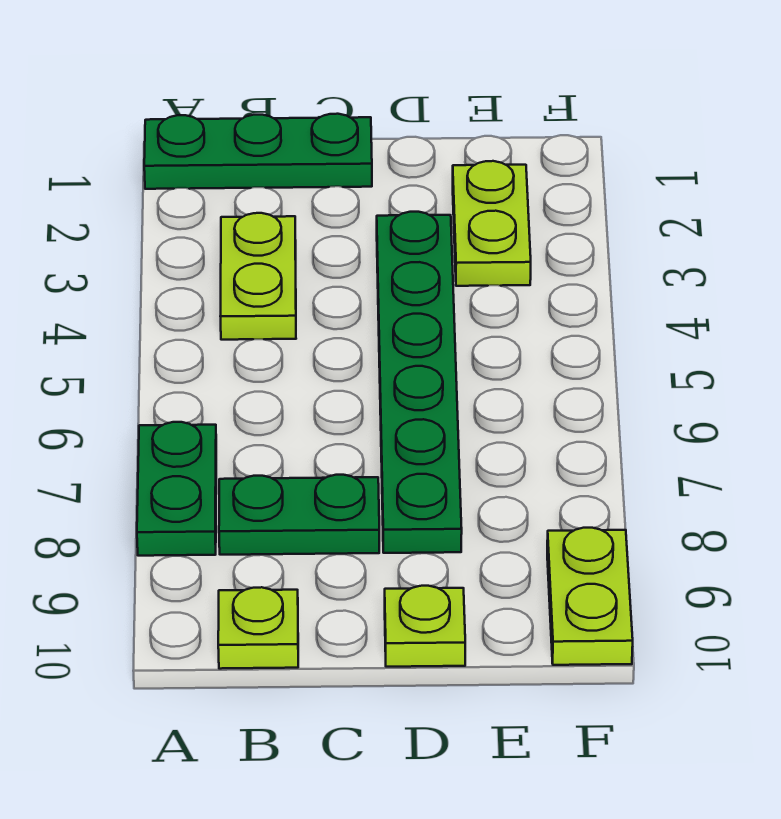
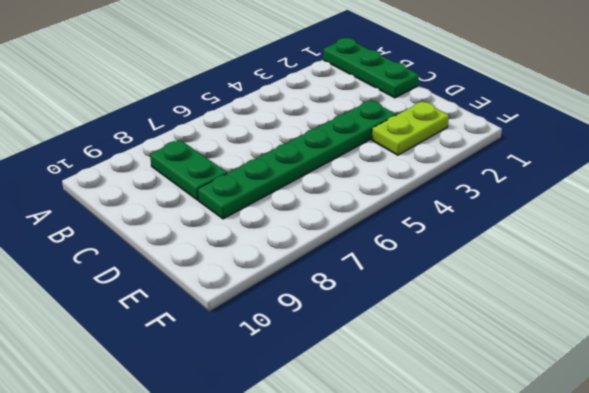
none -> green plate A7:A8 level 1
none -> lime plate B3:B4 level 1

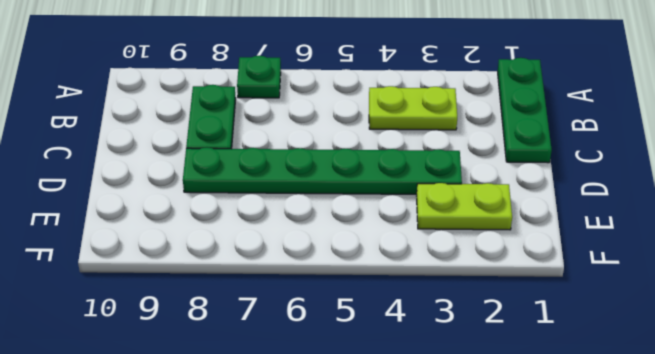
green plate A7 level 1 -> green plate A7:A8 level 1
none -> lime plate B10 level 1
none -> lime plate D10 level 1

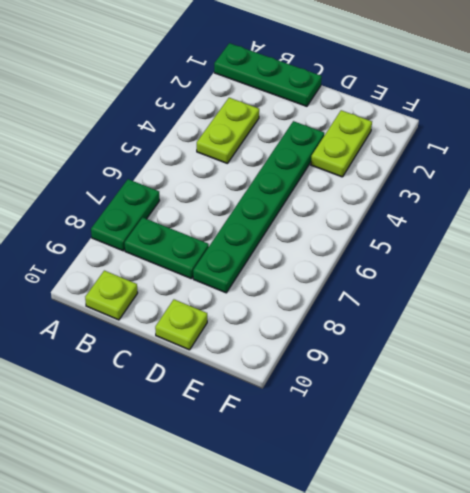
none -> lime plate F9:F10 level 1

